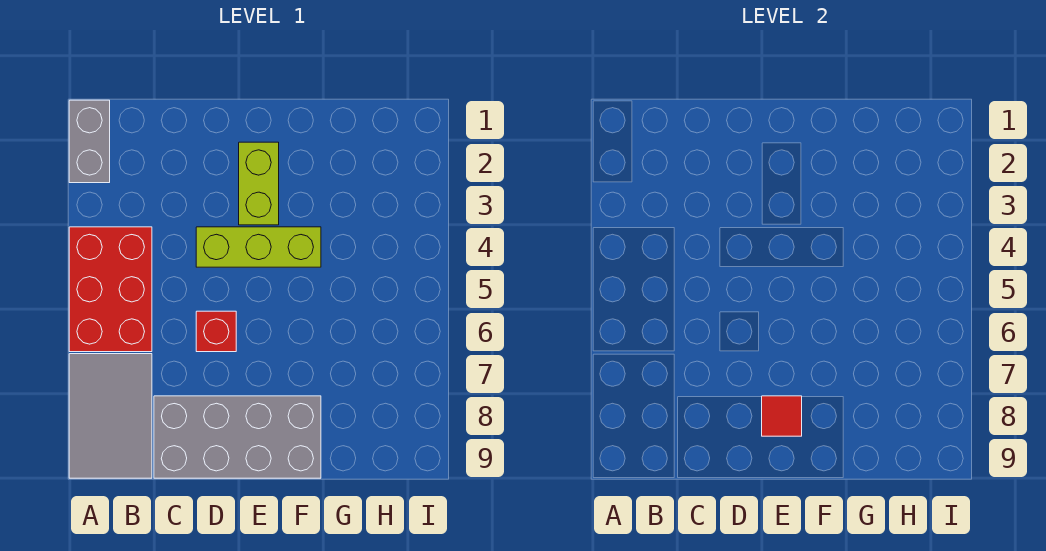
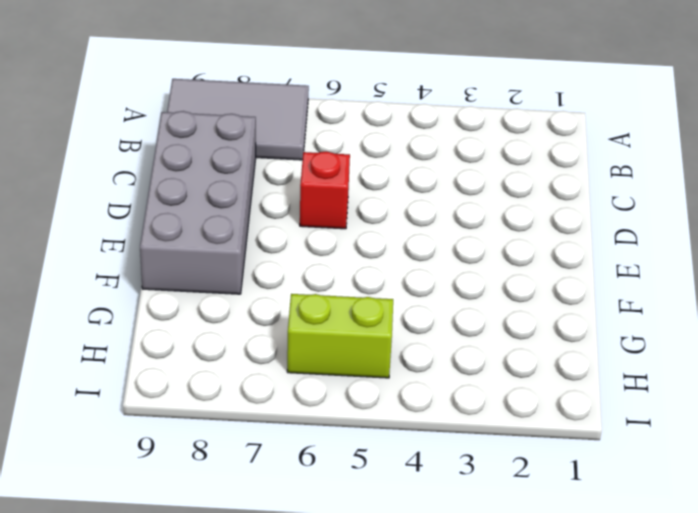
lime brick H5:H6 level 1 -> lime brick E2:E3 level 1
none -> grey brick A1:A2 level 1
none -> red brick A4:B6 level 1

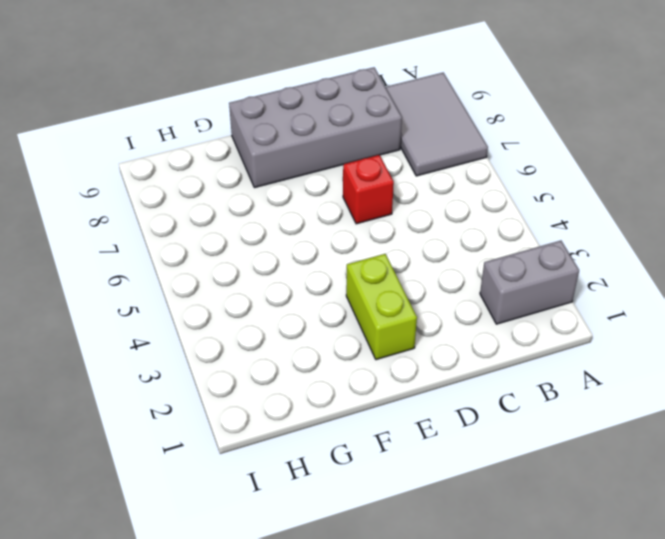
grey brick A2:B2 level 1 -> grey brick A1:A2 level 1
none -> red brick A4:B6 level 1
none -> lime brick D4:F4 level 1

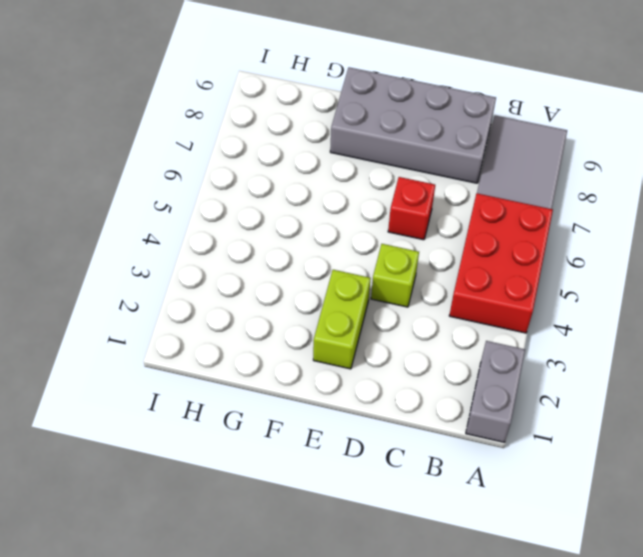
lime brick D4 level 1 -> lime brick D4:F4 level 1
none -> red tile E8 level 2

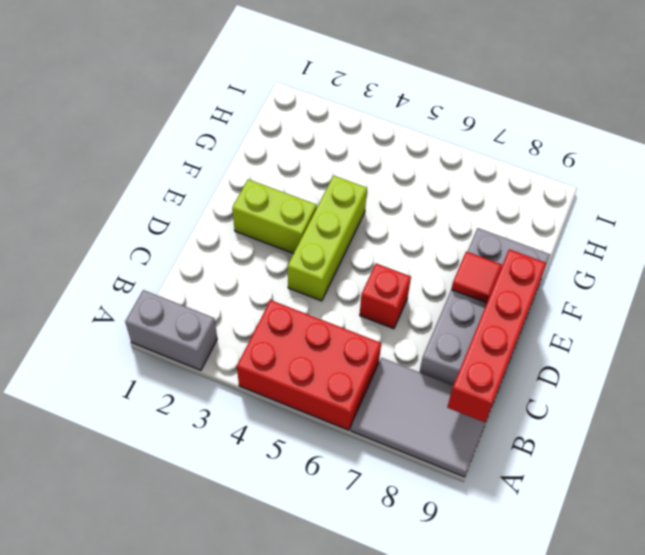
red brick B9:E9 level 2 -> none

